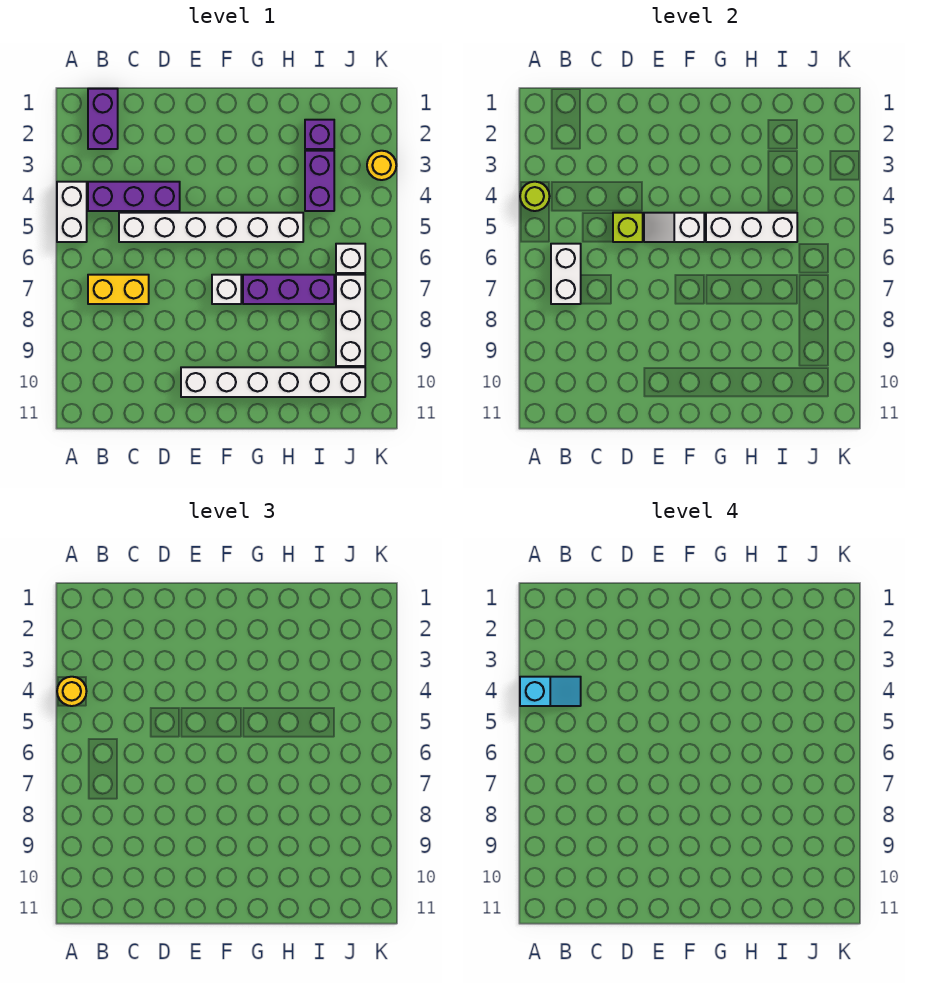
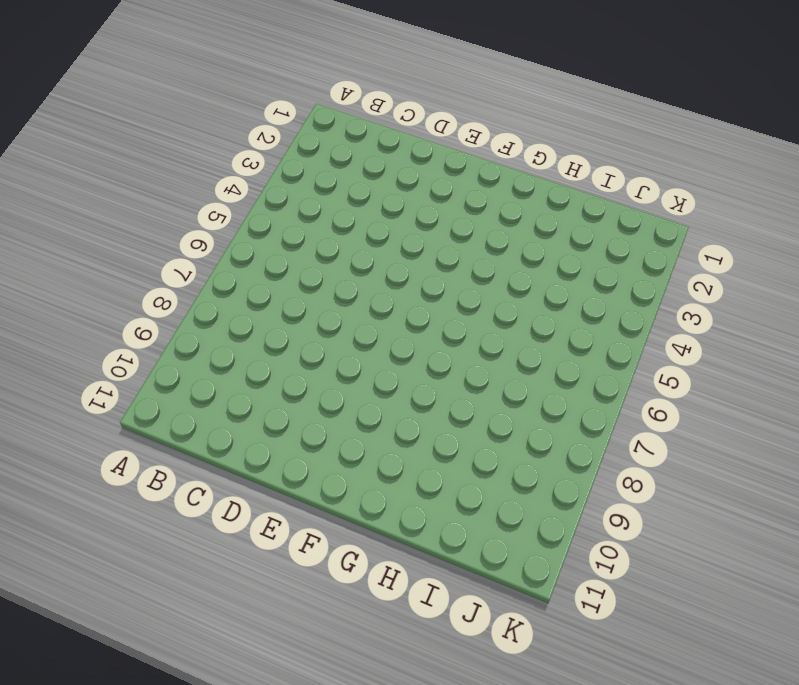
none -> white brick A4:A5 level 1
none -> purple brick B1:B2 level 1
none -> purple brick B4:D4 level 1

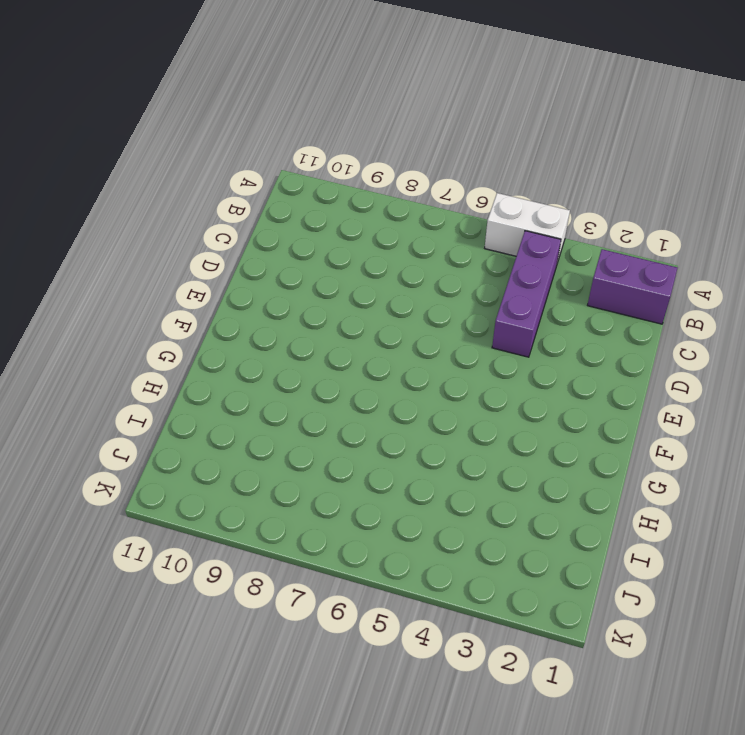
none -> yellow brick B7:C7 level 1
none -> white brick C5:H5 level 1
none -> white brick E10:J10 level 1

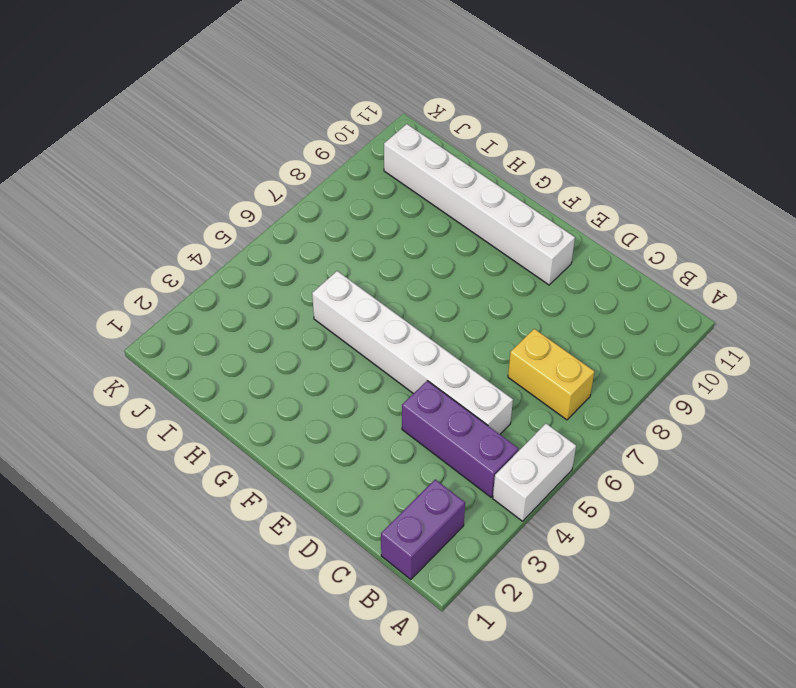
none -> white brick F7 level 1
none -> purple brick G7:I7 level 1
none -> purple brick I2 level 1

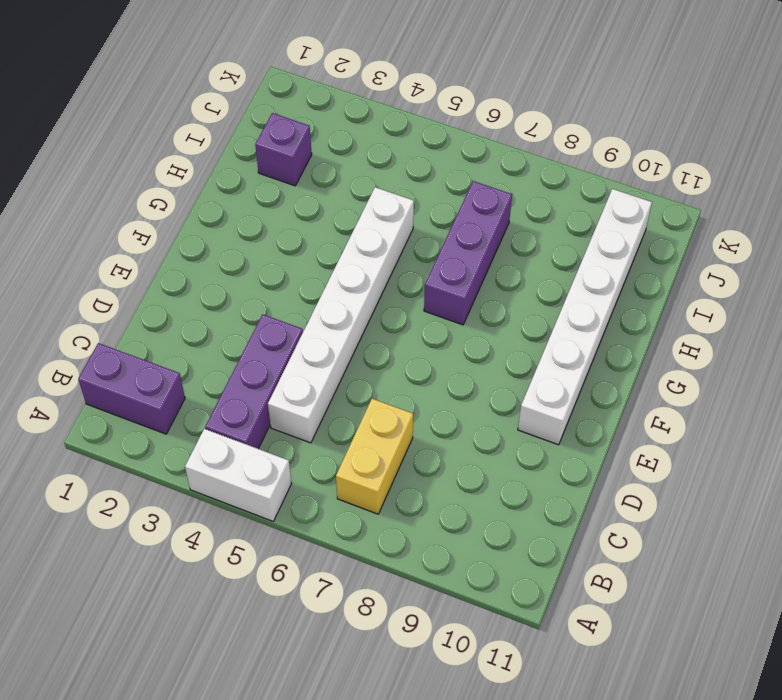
none -> white brick F7 level 1
none -> purple brick I3:I4 level 1
none -> white brick J6 level 1

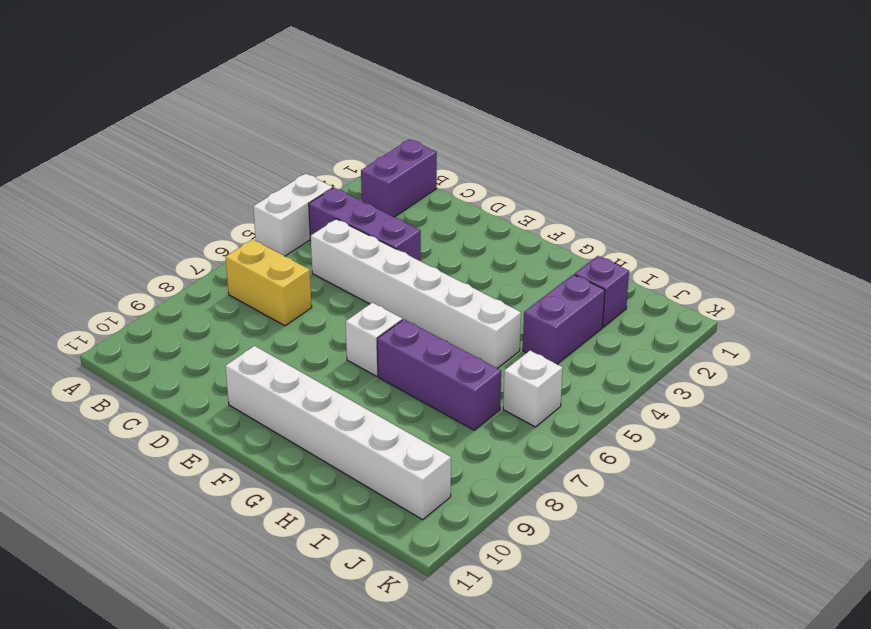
none -> white brick J7:J9 level 1
none -> yellow round brick K3 level 1
none -> lime round brick A4 level 2

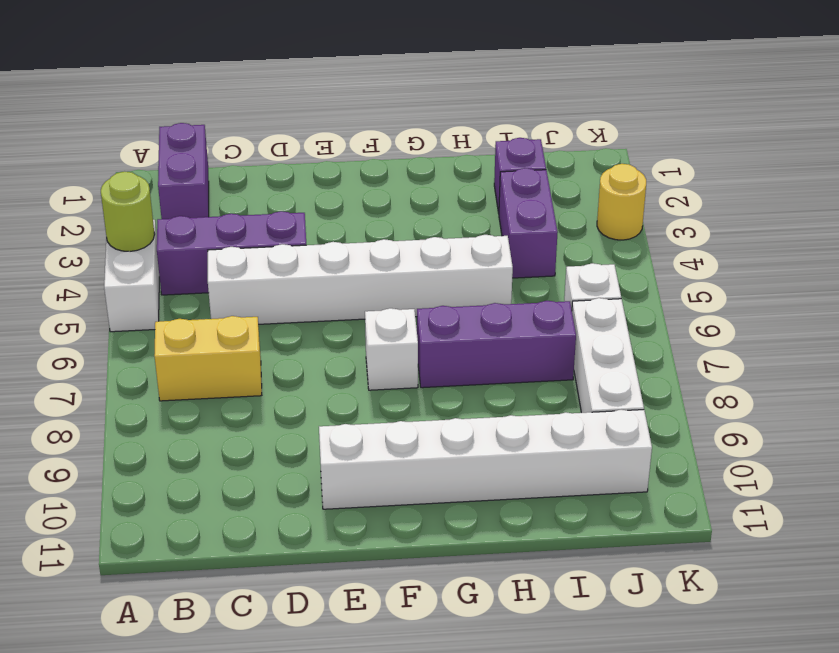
none -> white brick B6:B7 level 2
none -> lime brick D5 level 2
none -> white slope E5:F5 level 2 top F

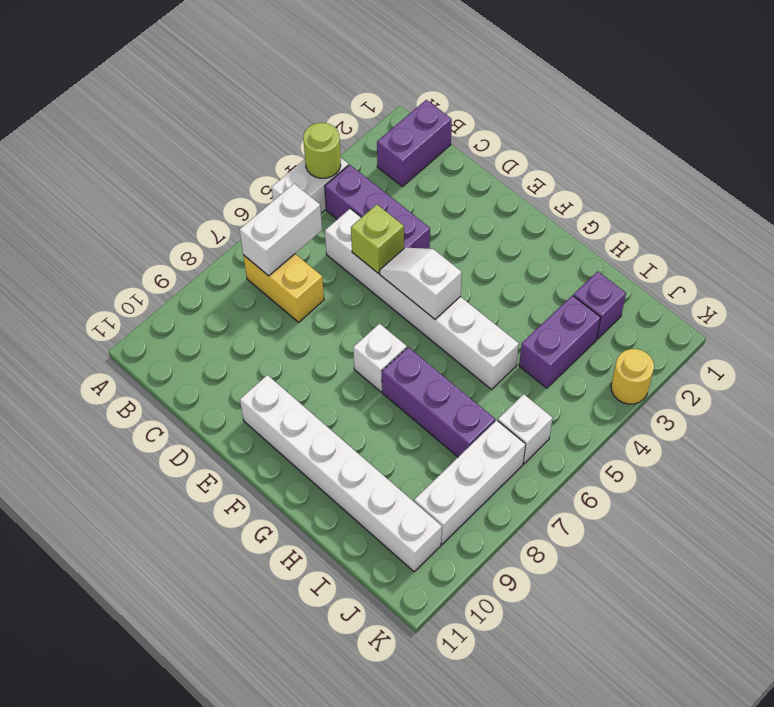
none -> white brick G5:I5 level 2
none -> yellow round brick A4 level 3
none -> cyan slope A4:B4 level 4 top A

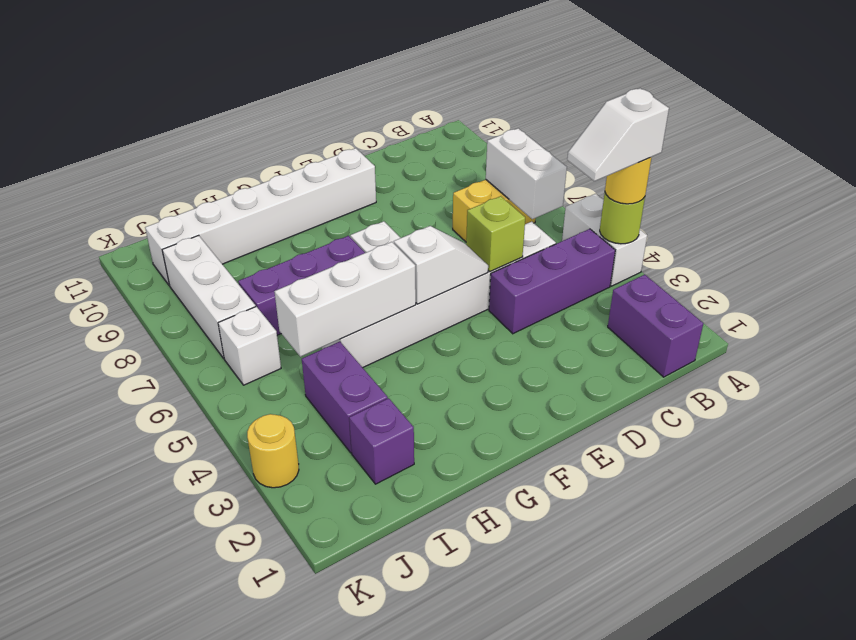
white slope A4:B4 level 4 top A -> cyan slope A4:B4 level 4 top A

